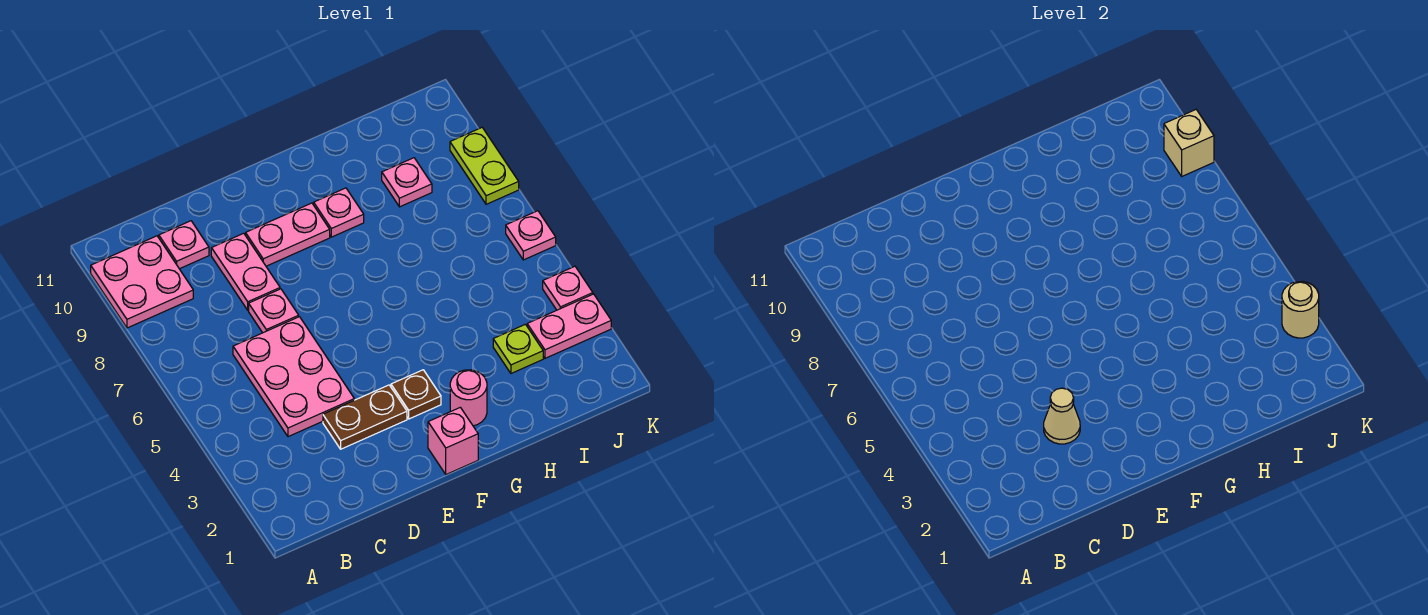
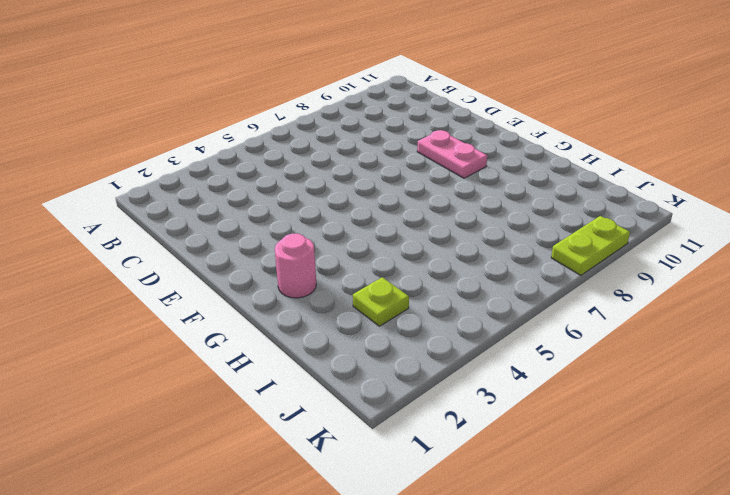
none -> pink plate A9:B10 level 1
none -> pink plate C4:D6 level 1
none -> pink plate C10 level 1

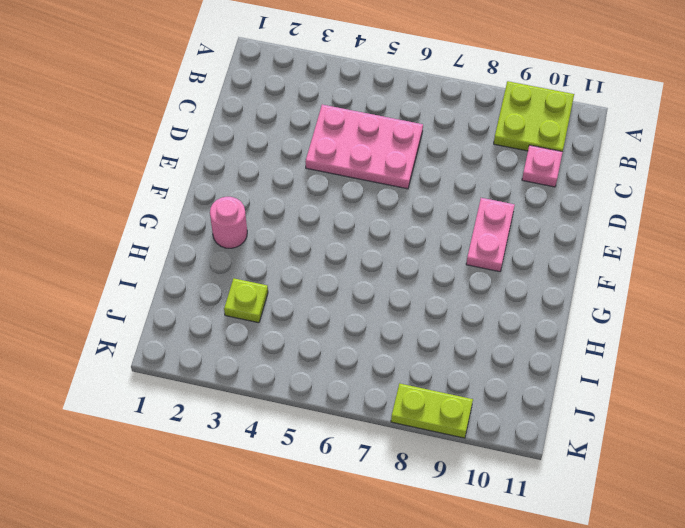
lime plate A9:B10 level 1 -> pink plate A9:B10 level 1
none -> brown plate D3:E3 level 1
none -> pink plate D7 level 1
none -> pink plate D8:D9 level 1

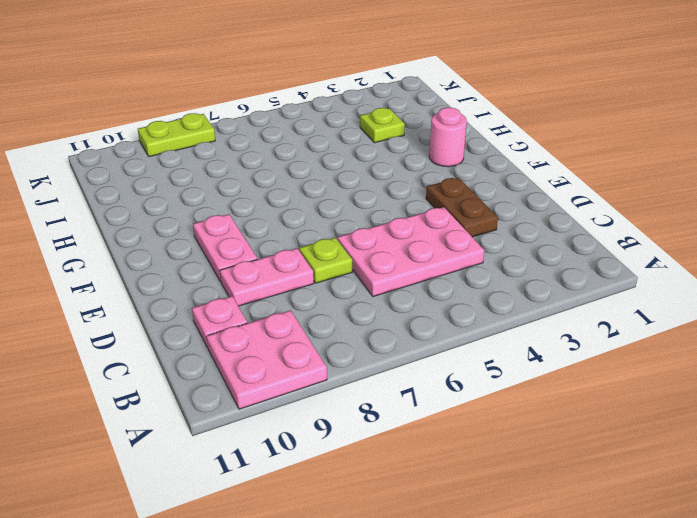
lime plate D7 level 1 -> pink plate D7 level 1
none -> pink brick F1 level 1
none -> brown plate F3 level 1
none -> pink plate G9 level 1

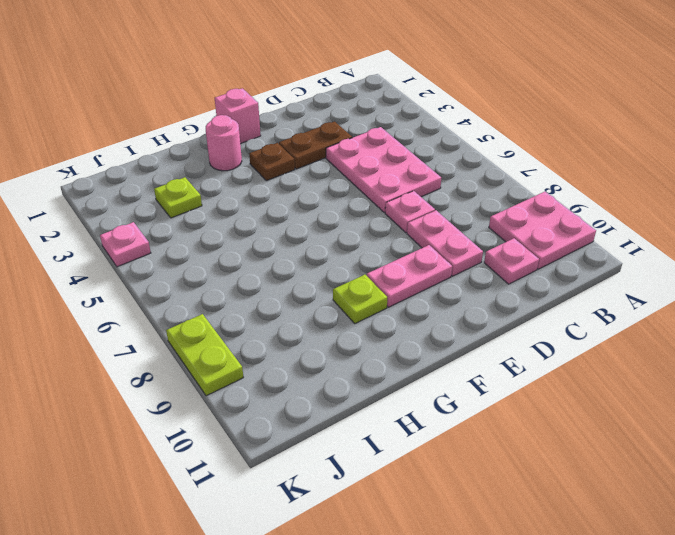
lime plate G9 level 1 -> pink plate G9 level 1
none -> pink plate I9 level 1
none -> pink plate J3:K3 level 1
none -> pink plate K6 level 1

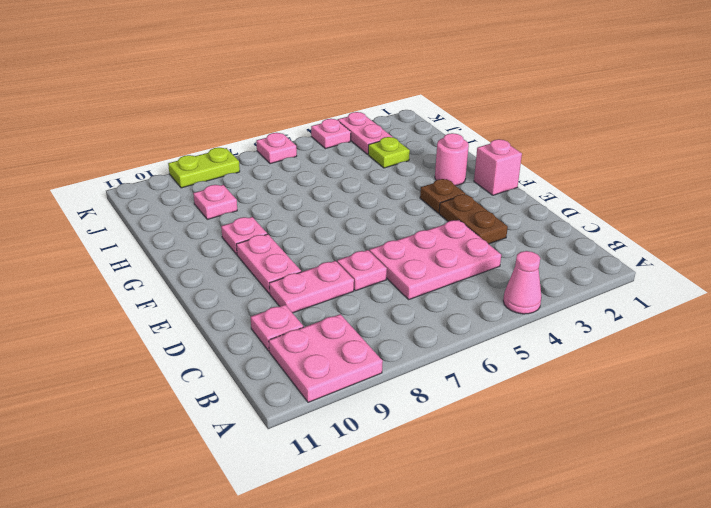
pink cone A4 level 1 -> none
none -> tan cone D3 level 2
none -> tan round brick K3 level 2
none -> tan brick K9 level 2

